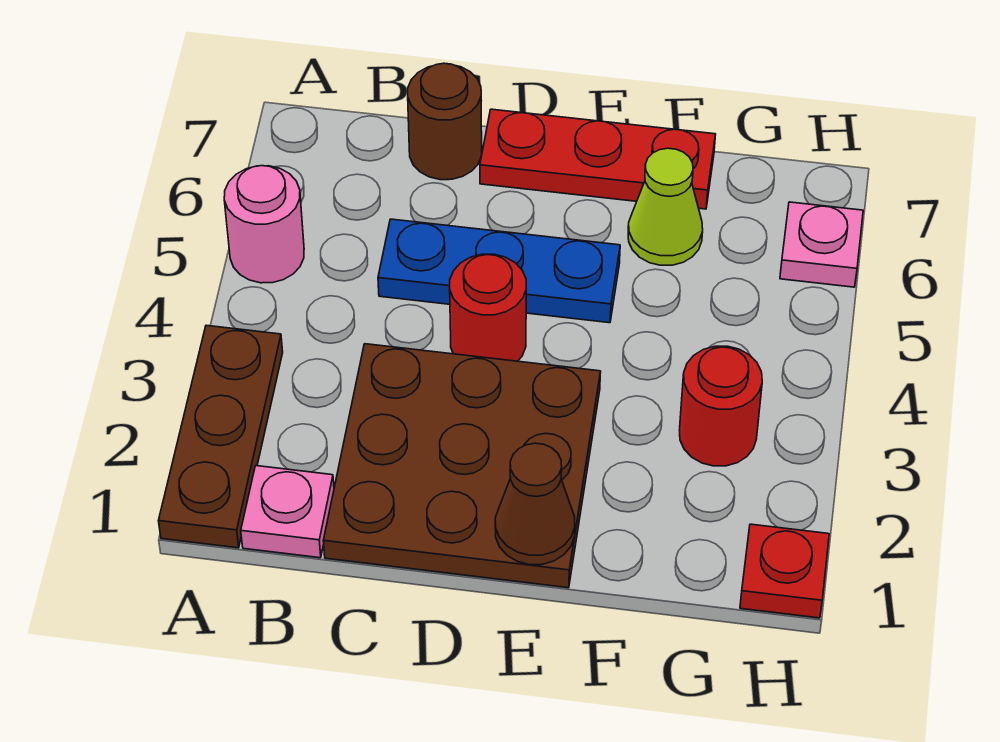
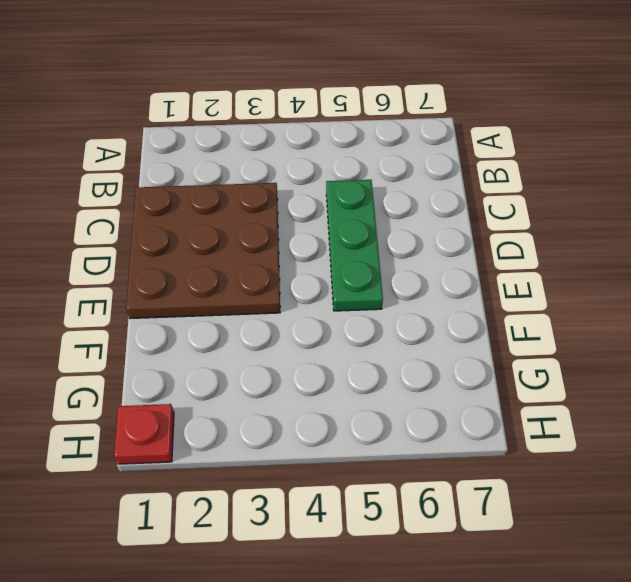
green plate C5:E5 level 1 -> blue plate C5:E5 level 1
none -> brown plate A1:A3 level 1
none -> pink round brick A5 level 1
none -> pink plate B1 level 1

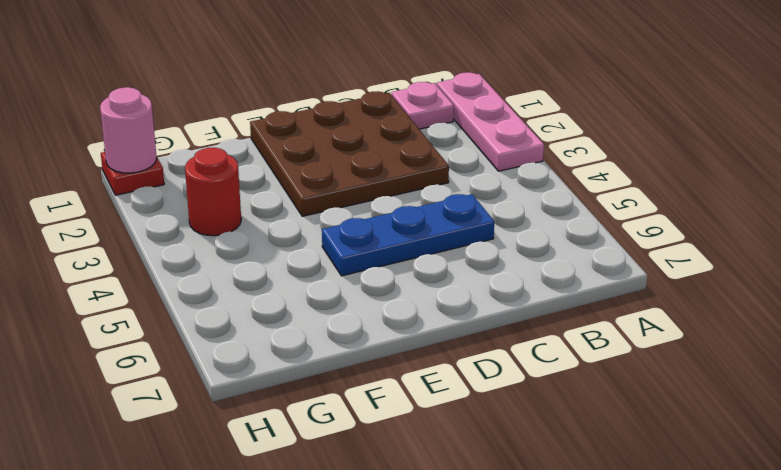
pink plate A1:A3 level 1 -> brown plate A1:A3 level 1
pink round brick H1 level 2 -> pink round brick A5 level 1
none -> brown round brick C7 level 1
none -> red round brick D4 level 1
none -> red plate D7:F7 level 1

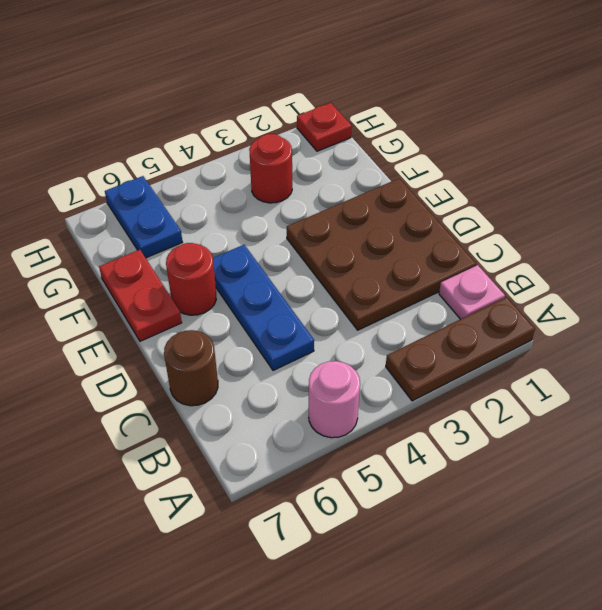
red round brick E6 level 1 -> red round brick D4 level 1
red plate E7:F7 level 1 -> red plate D7:F7 level 1
blue plate G6:H6 level 1 -> pink plate H6 level 1
none -> lime cone F6 level 1
none -> brown cone E1 level 2

